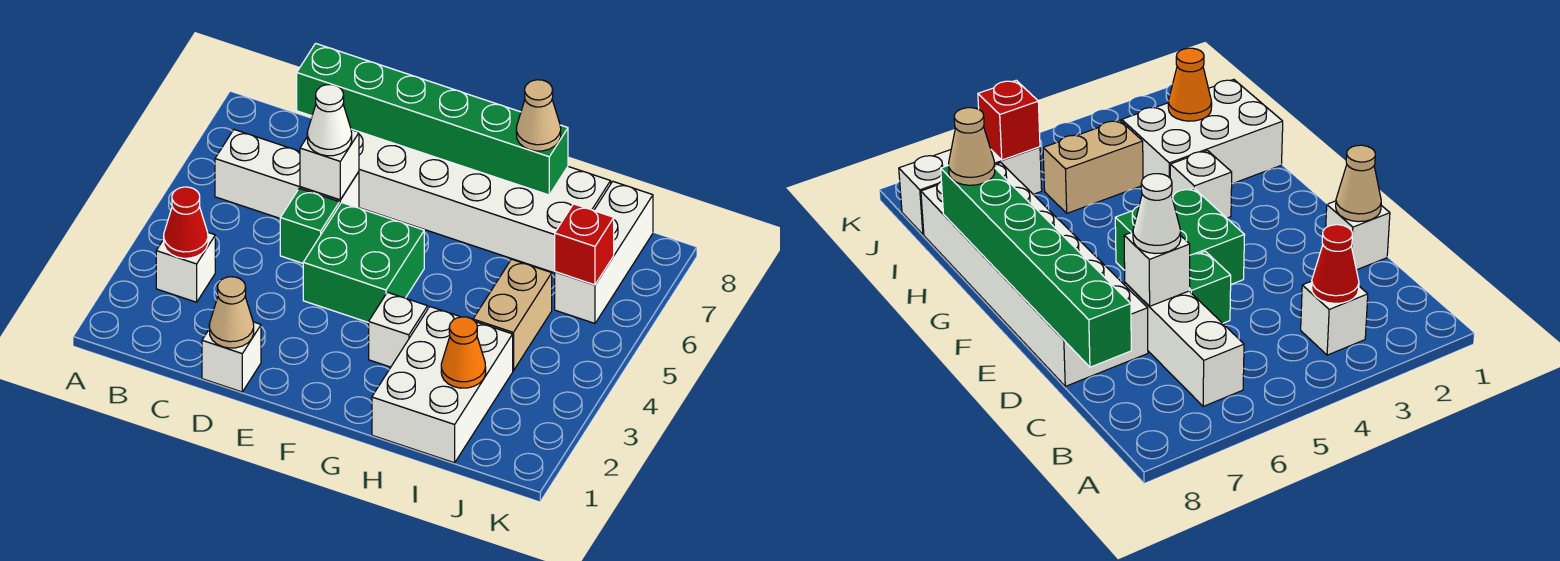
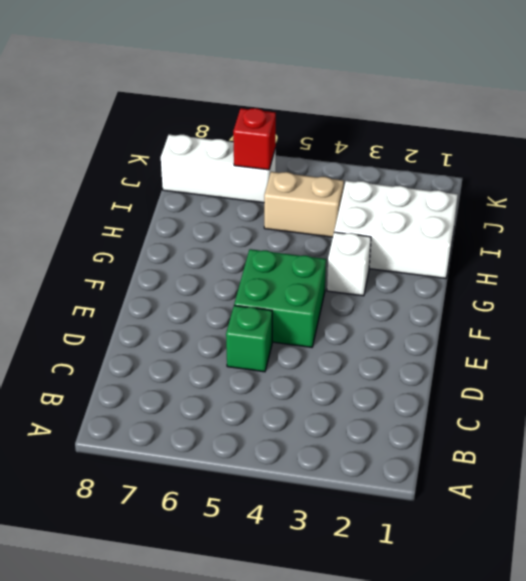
none -> white brick B3 level 1
none -> white brick B6:D6 level 1
none -> white brick D1 level 1

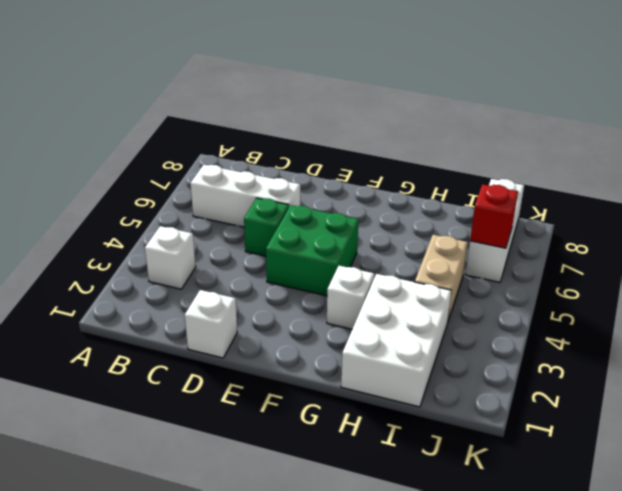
none -> white brick D7:I8 level 1
none -> red cone B3 level 2
none -> green brick C8:H8 level 2

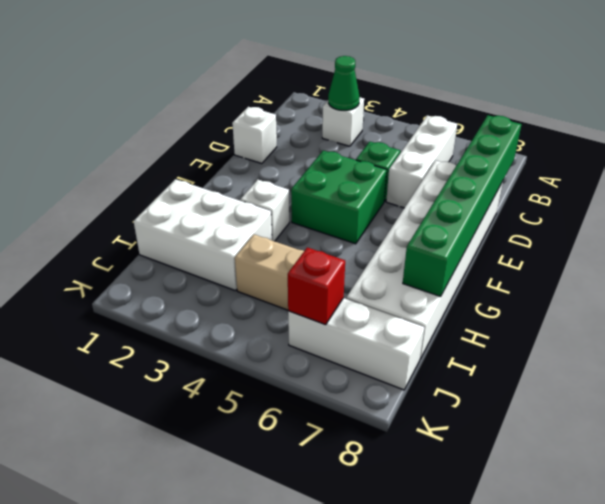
green cone B3 level 2 -> red cone B3 level 2
none -> tan cone D1 level 2
none -> white brick D6 level 2
none -> orange cone I2 level 2

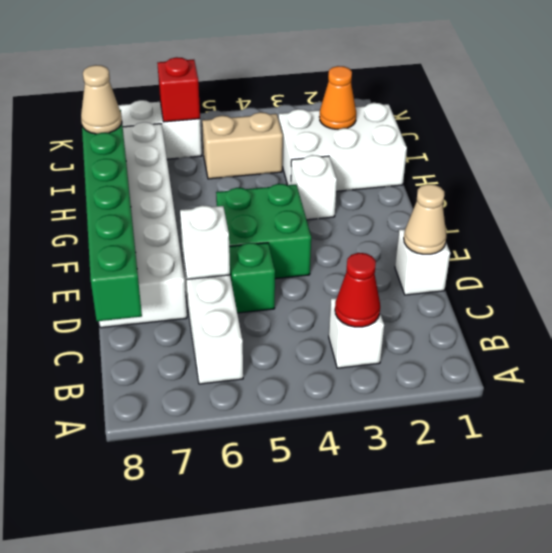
none -> white cone D6 level 3

